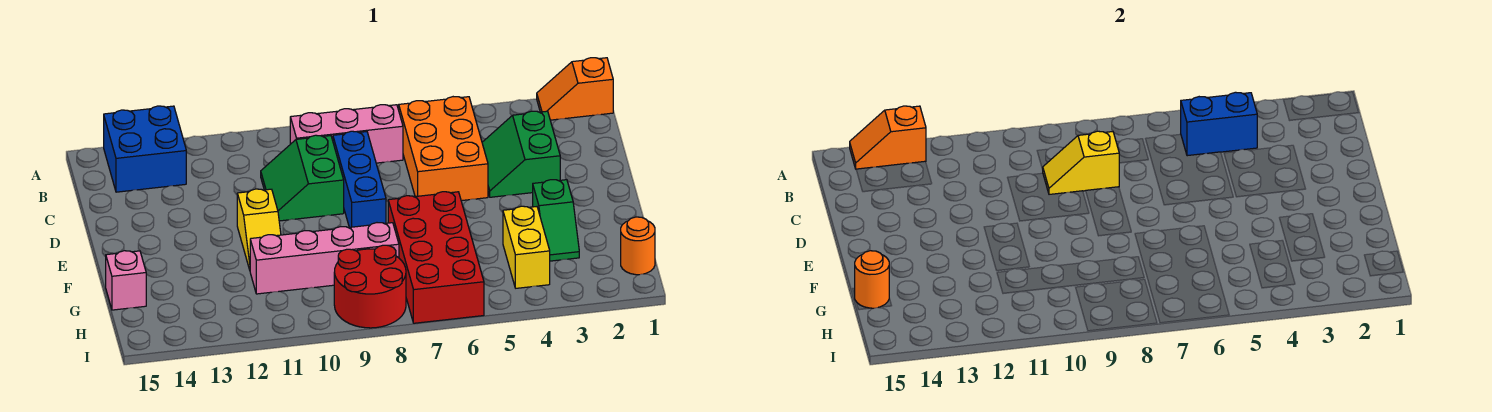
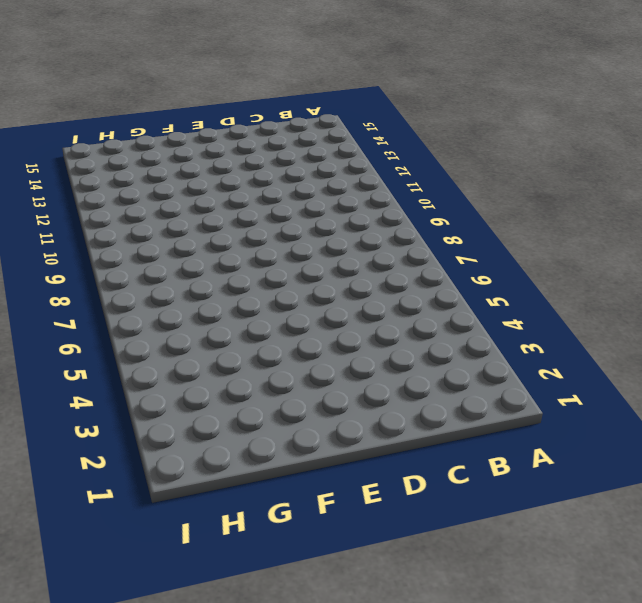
none -> orange slope A1:A2 level 1 top 1
none -> blue brick A13:B14 level 1
none -> orange brick B5:D6 level 1

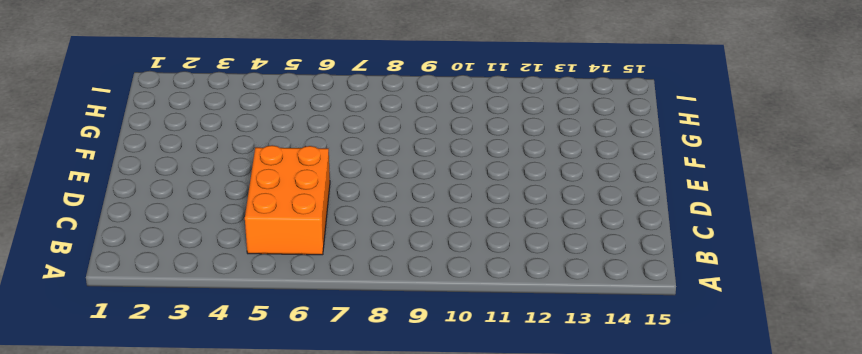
none -> orange slope A1:A2 level 1 top 1
none -> blue brick A13:B14 level 1
none -> pink brick B7:B9 level 1

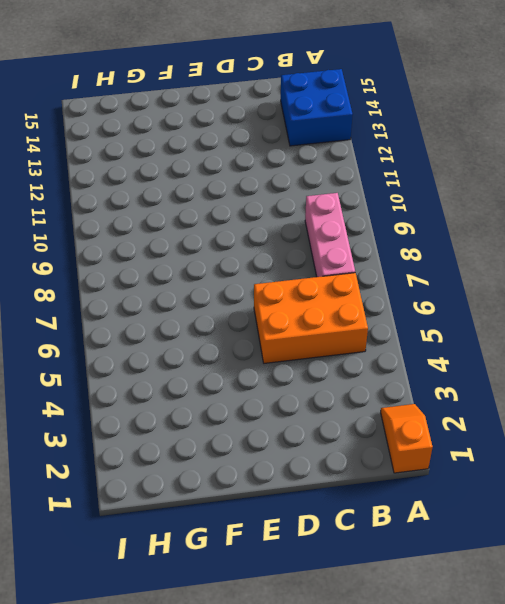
none -> green slope C3:D4 level 1 top 3
none -> blue brick C8:E8 level 1
none -> green slope C9:D10 level 1 top 9

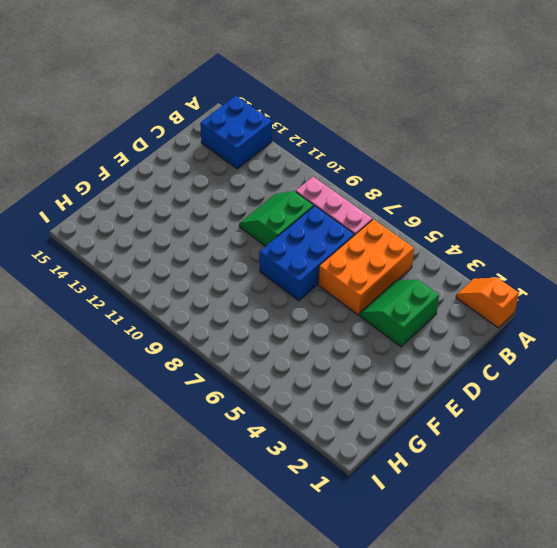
blue brick C7:E8 level 1 -> blue brick C8:E8 level 1
none -> yellow slope E11:F11 level 1 top E
none -> green slope F3:G3 level 1 top F
none -> red brick F6:I7 level 1

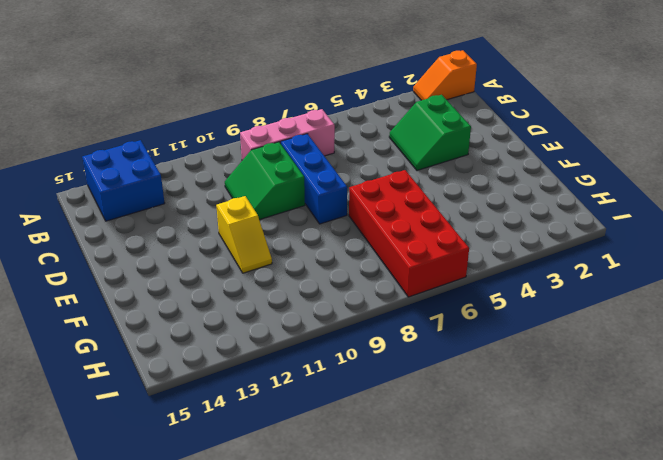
none -> orange brick B5:D6 level 1
none -> green slope F3:G3 level 1 top F
none -> yellow brick G4:H4 level 1

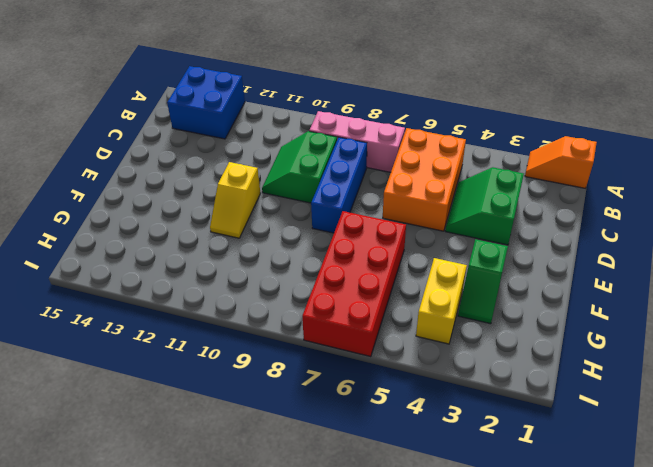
none -> pink brick G8:G11 level 1
none -> pink brick G15 level 1
none -> orange round brick H1 level 1

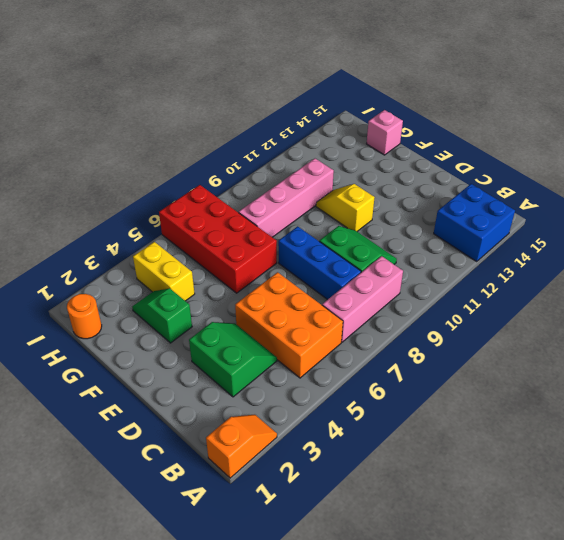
none -> red round brick H8:I9 level 1
none -> orange slope A13:A14 level 2 top 13
none -> blue brick B4:B5 level 2

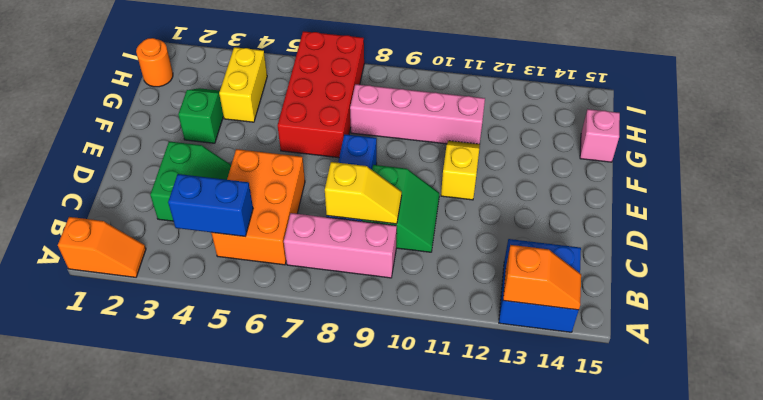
none -> red round brick H8:I9 level 1
none -> orange round brick G15 level 2

